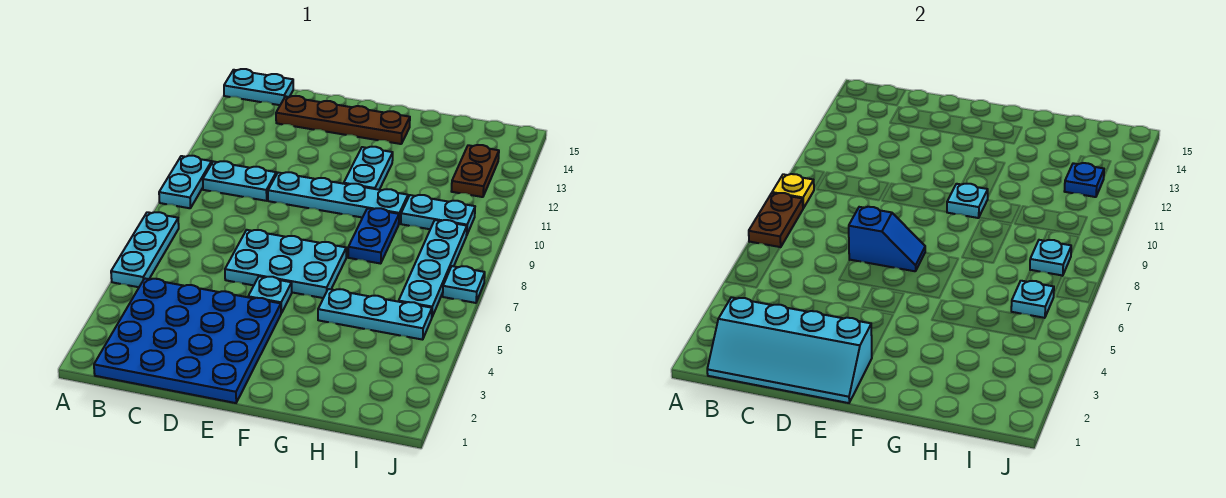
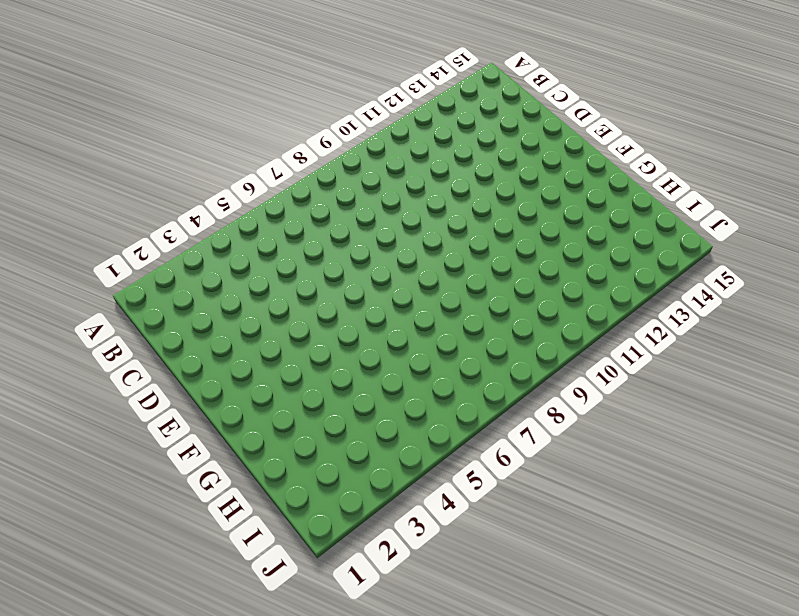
none -> cyan plate A5:A7 level 1
none -> cyan plate A9:A10 level 1
none -> cyan plate A15:B15 level 1

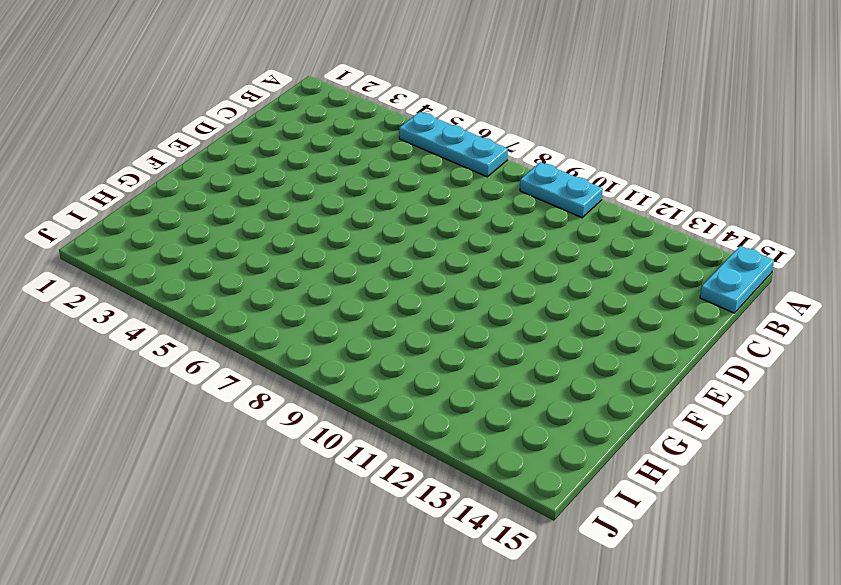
none -> blue plate B1:E4 level 1
none -> cyan plate B10:C10 level 1
none -> brown plate C14:F14 level 1

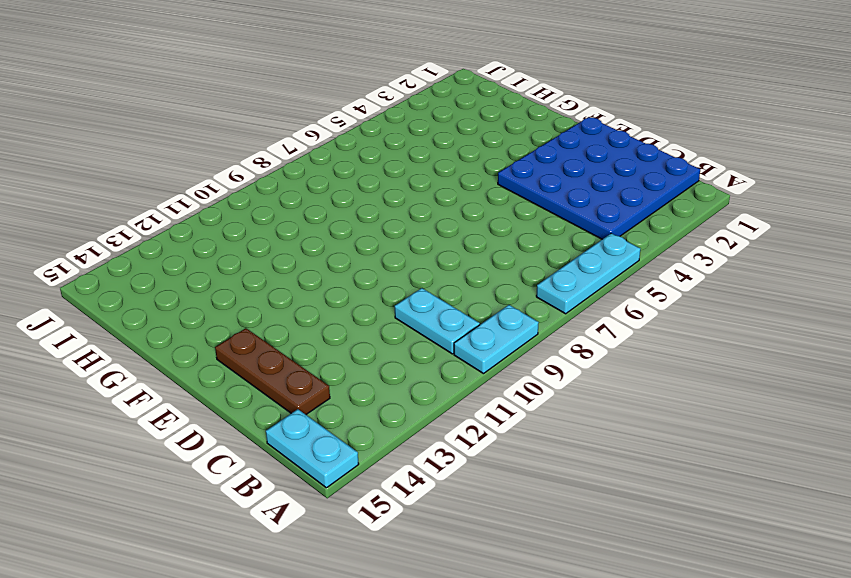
brown plate C14:E14 level 1 -> brown plate C14:F14 level 1
none -> cyan plate D6:F7 level 1
none -> cyan plate D10:G10 level 1
none -> cyan plate E5 level 1

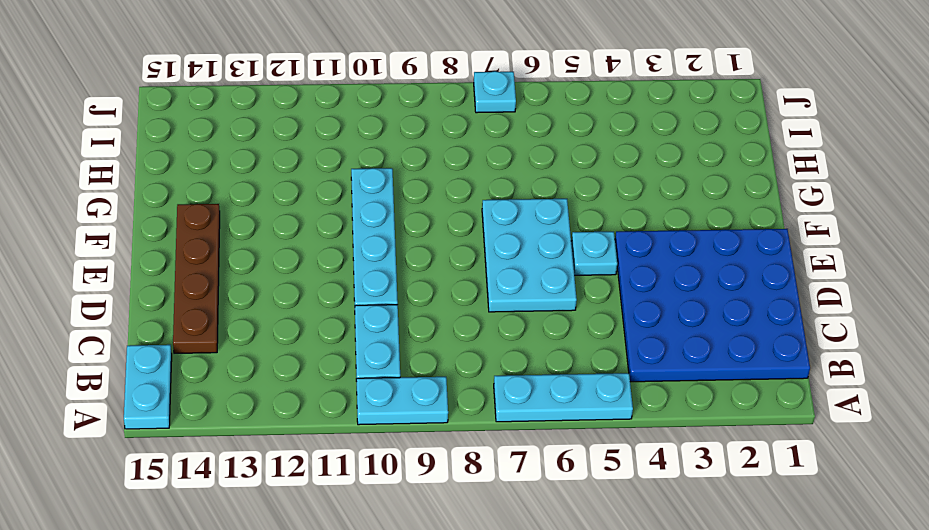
none -> cyan plate F11:F12 level 1
none -> cyan plate G5:I5 level 1
none -> blue plate G8:G9 level 1

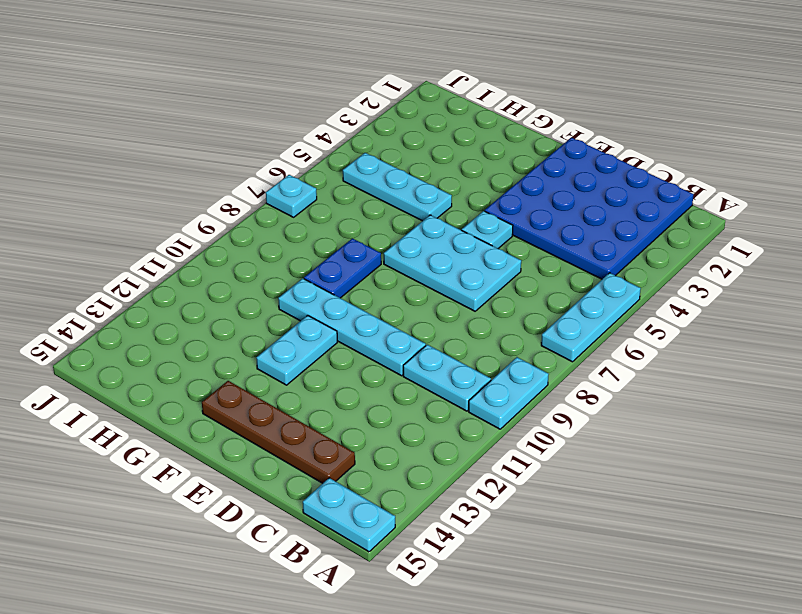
none -> cyan plate H10:I10 level 1
none -> cyan plate I6:I9 level 1
none -> brown plate I12:I13 level 1

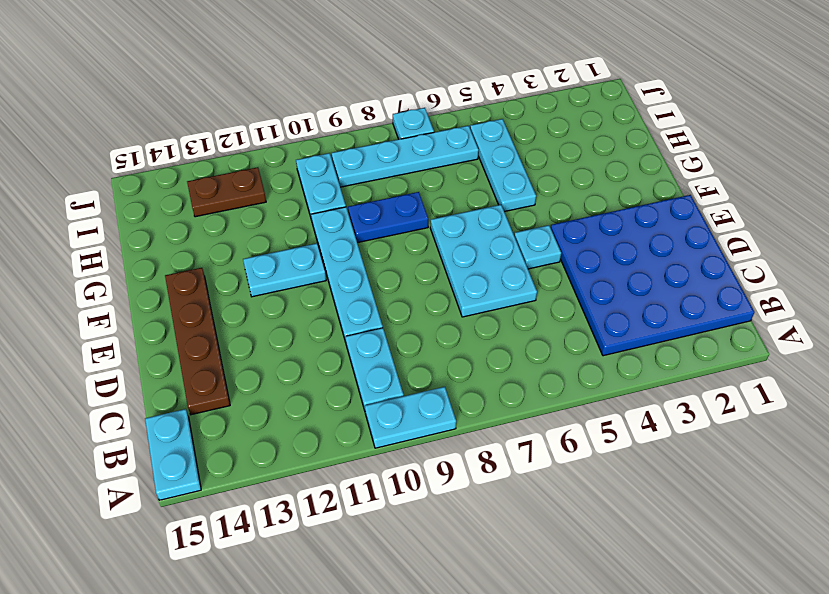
none -> cyan plate A5:A7 level 1
none -> brown plate A7:A8 level 2
none -> yellow plate A9 level 2

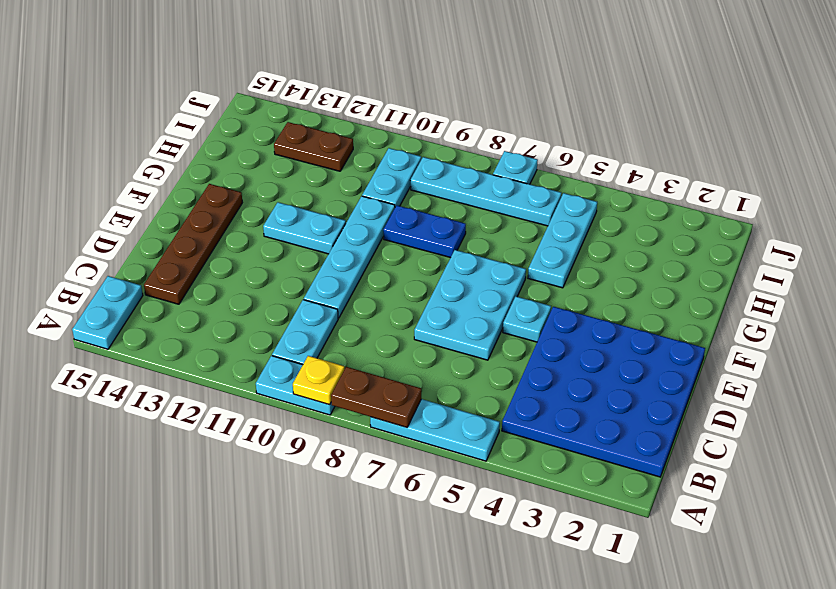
none -> cyan slope B1:E2 level 2 top 2
none -> blue slope D7:E7 level 2 top D
none -> cyan plate F10 level 2

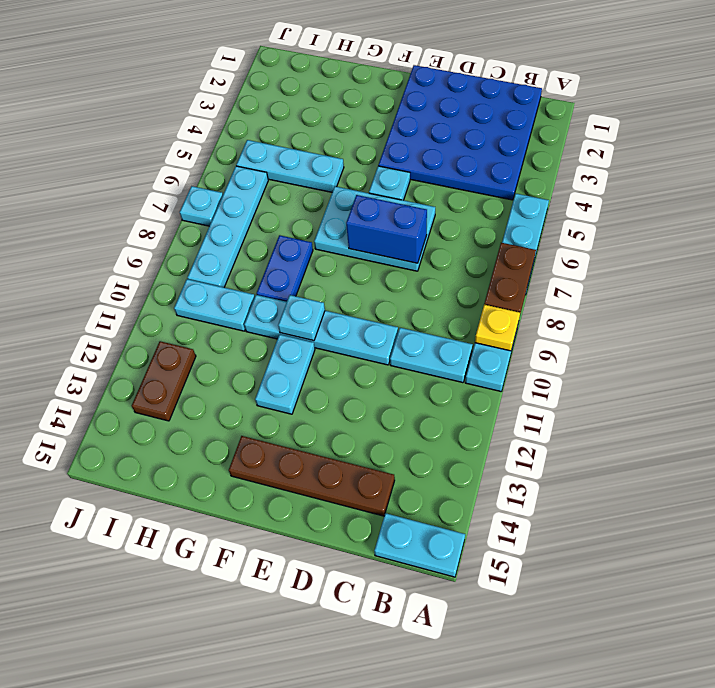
blue brick D7:E7 level 2 -> blue slope D7:E7 level 2 top D
none -> cyan slope B1:E2 level 2 top 2
none -> cyan plate I6 level 2
none -> cyan plate I8 level 2

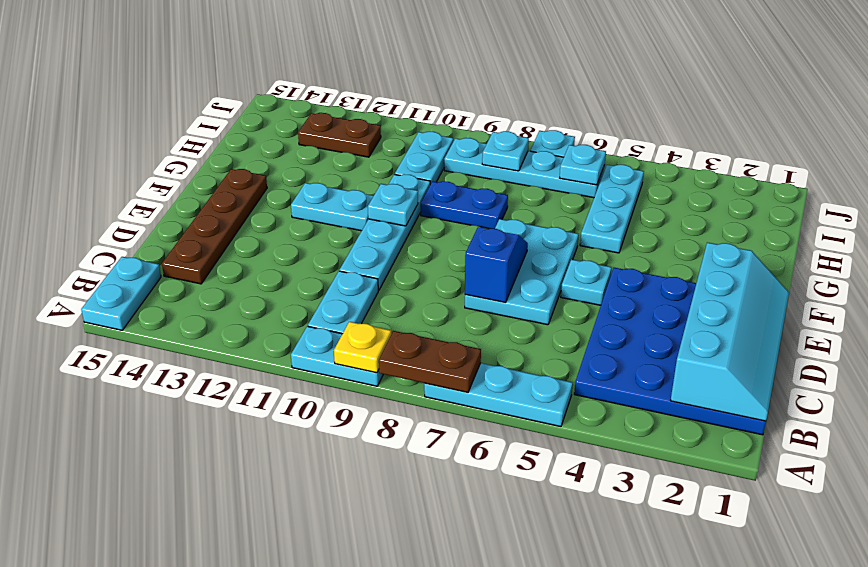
none -> blue plate I12 level 2

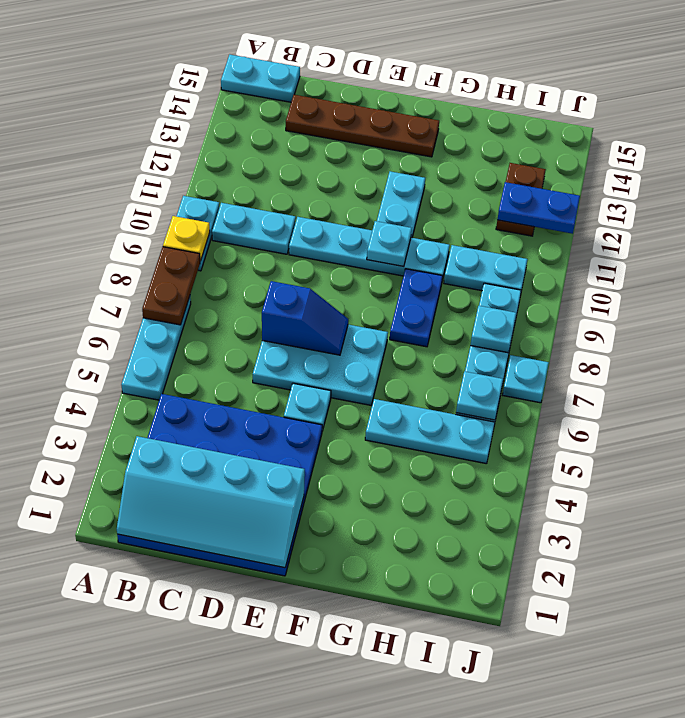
blue plate I12:J12 level 2 -> blue plate I12 level 2

